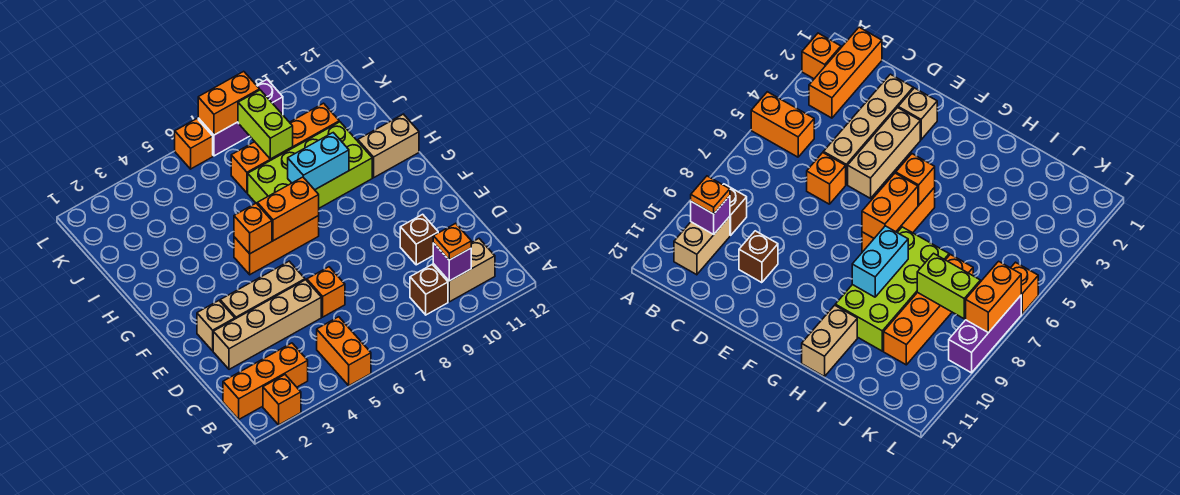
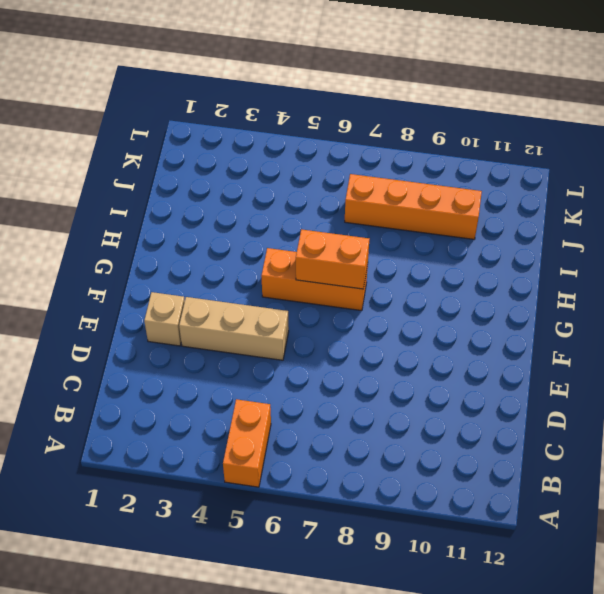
none -> orange brick A2 level 1
none -> orange brick B1:B3 level 1
none -> brown brick B9 level 1

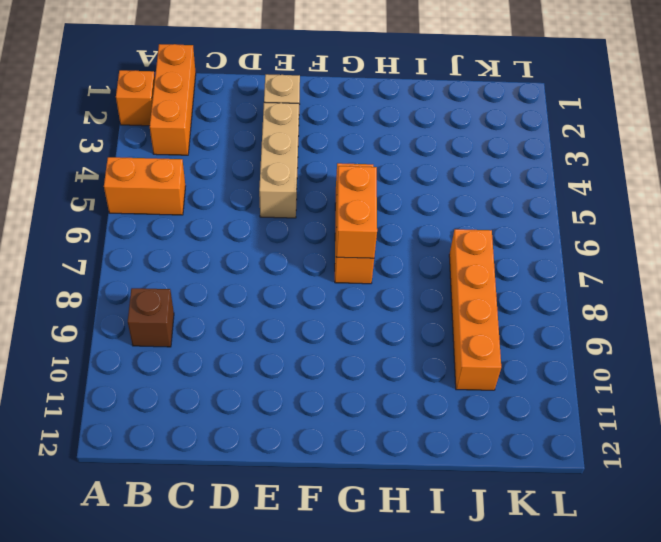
none -> tan brick B10:B11 level 1
none -> tan brick D2:D5 level 1
none -> orange brick D6 level 1

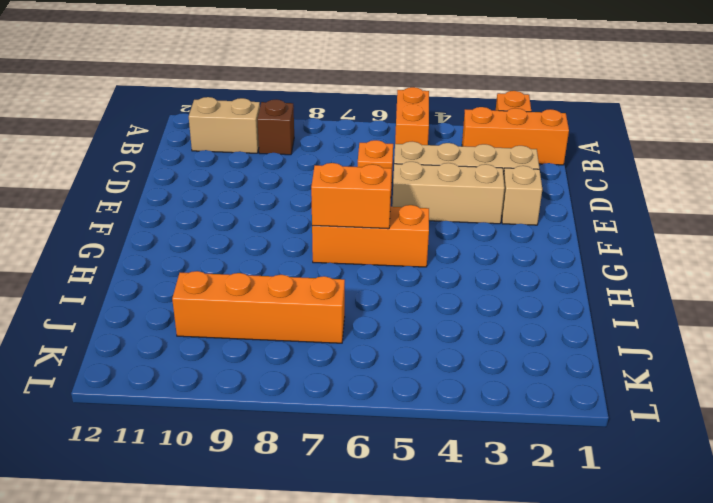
none -> brown brick D10 level 1
none -> lime brick H7:I10 level 1
none -> tan brick H11:H12 level 1

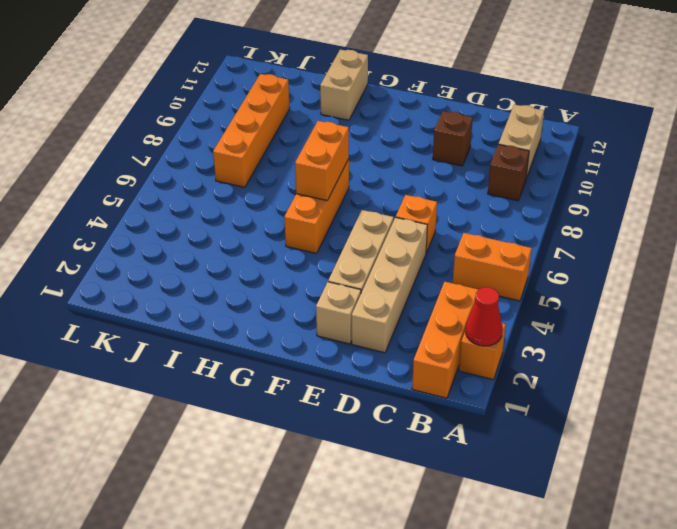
red cone A2 level 2 -> none
none -> lime brick H7:I10 level 1
none -> orange brick L6 level 1
none -> purple brick L7:L9 level 1

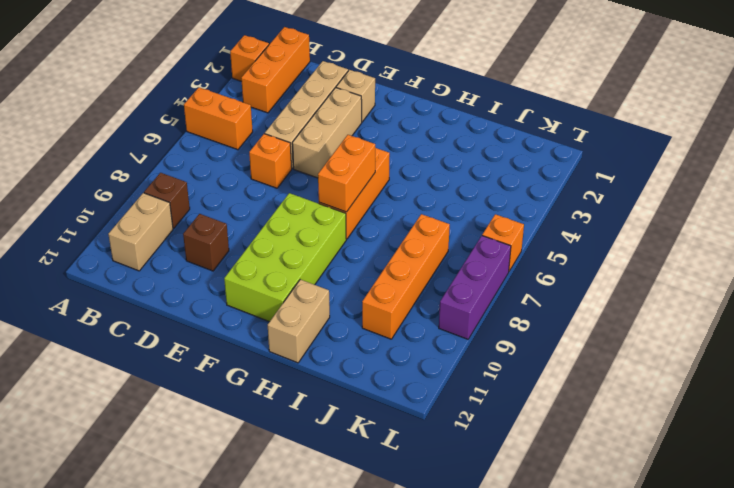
lime brick F8:G11 level 1 -> lime brick H7:I10 level 1
none -> purple brick B10 level 2
none -> orange brick G5 level 2
none -> cyan brick H8:H9 level 2

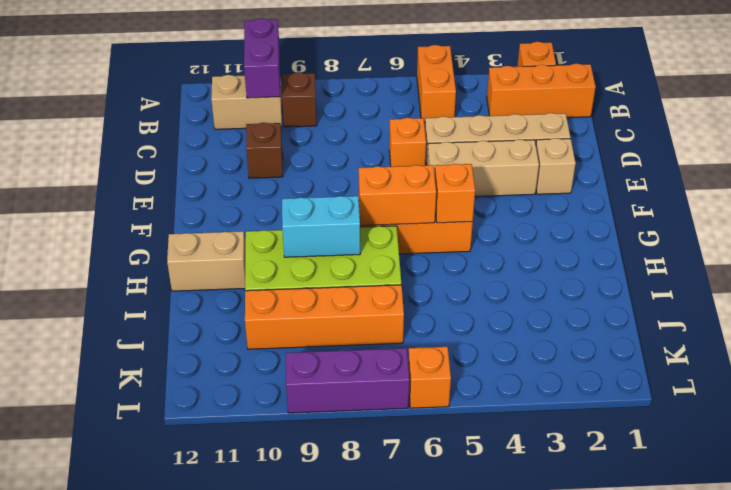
purple brick A10:B10 level 2 -> purple brick B10 level 2
none -> lime brick J8:K8 level 2
none -> orange brick L7:L8 level 2
none -> orange plate B10 level 3

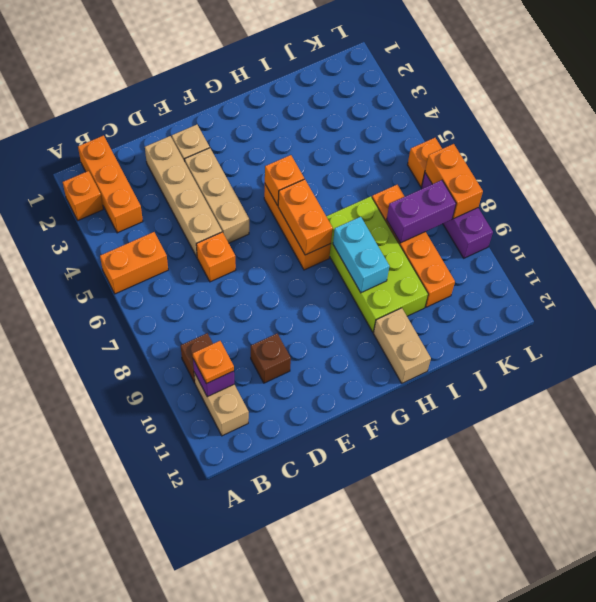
purple brick J8:K8 level 2 -> lime brick J8:K8 level 2

